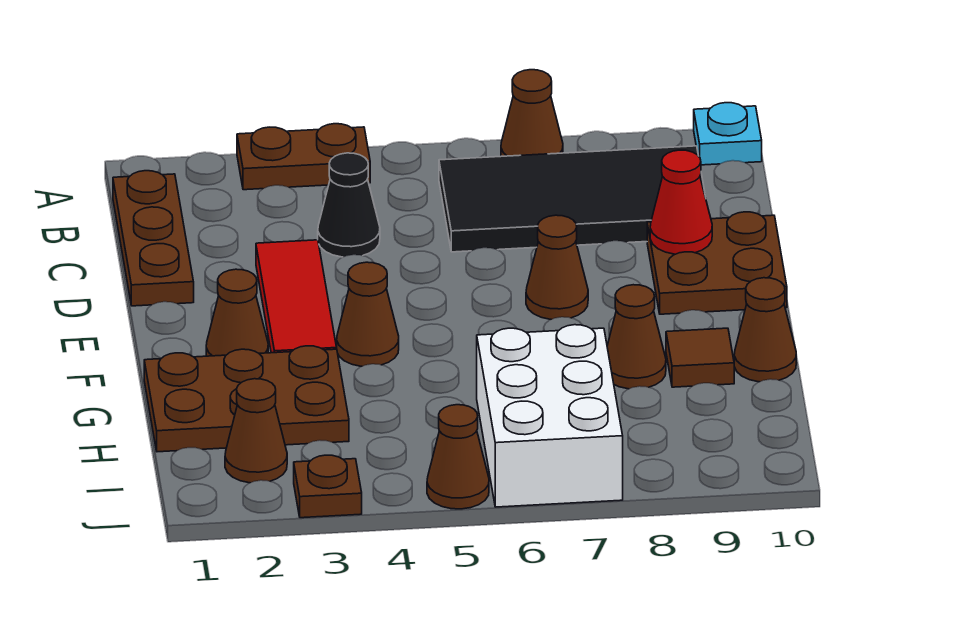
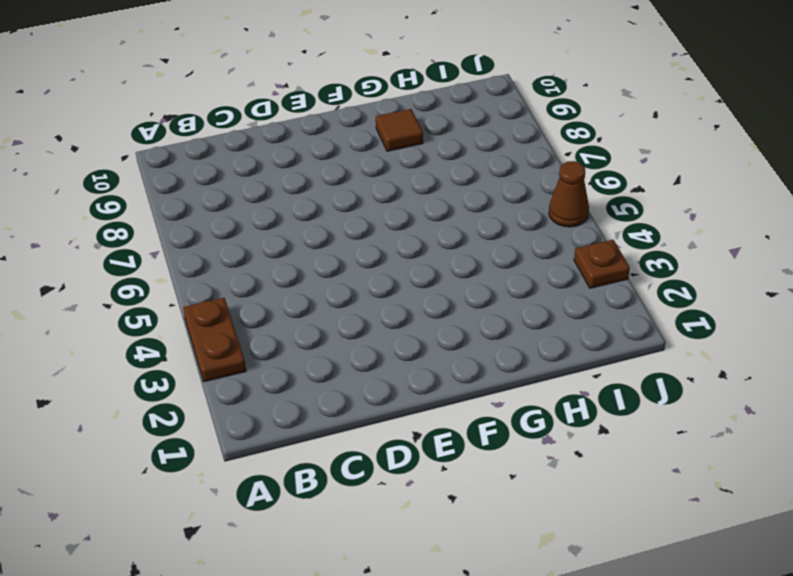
none -> brown cone A7 level 1
none -> cyan plate A10 level 1
none -> brown plate B1:D1 level 1

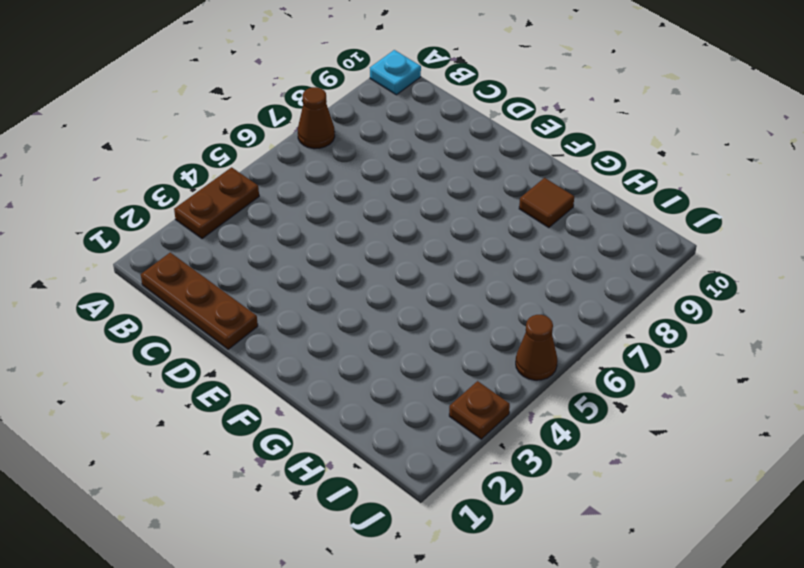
none -> black tile B6:C9 level 1
none -> black cone C4 level 1
none -> red tile D3:F3 level 1

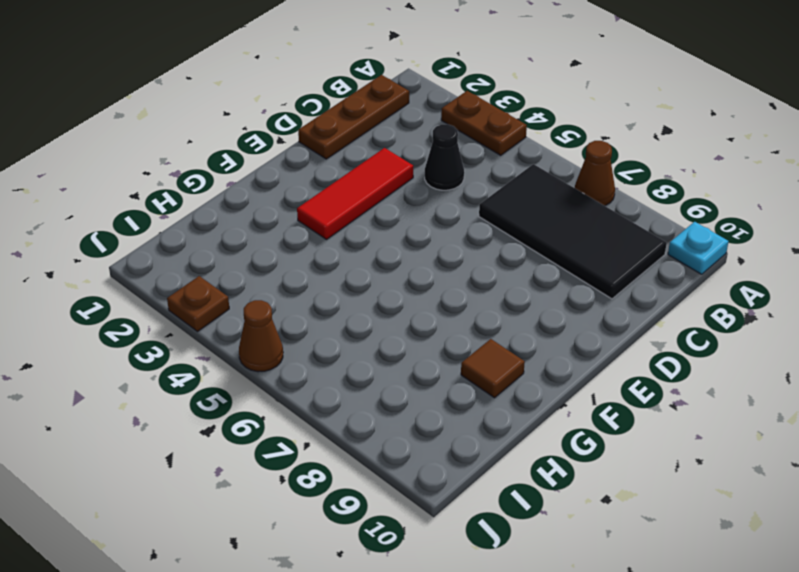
none -> brown plate D9:E10 level 1
none -> brown cone E7 level 1
none -> brown cone F2 level 1

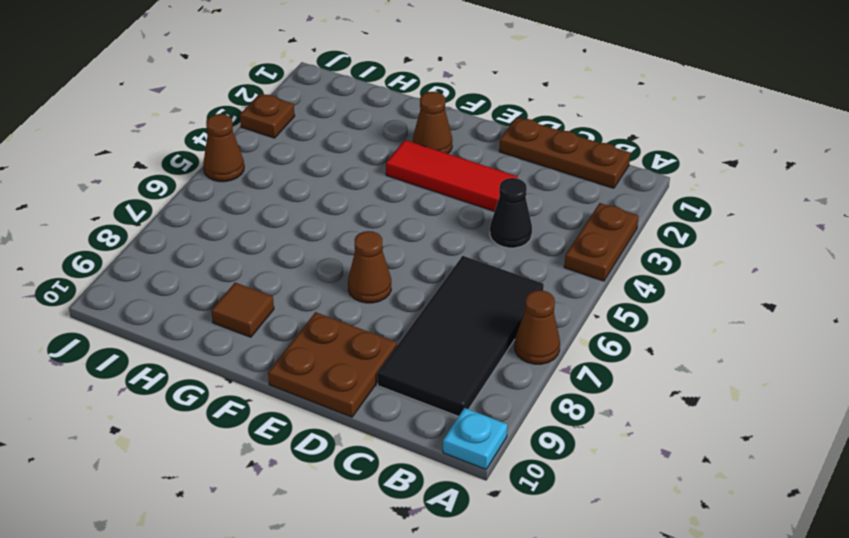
none -> brown cone F4 level 1
none -> brown plate G1:H3 level 1
none -> brown cone G8 level 1

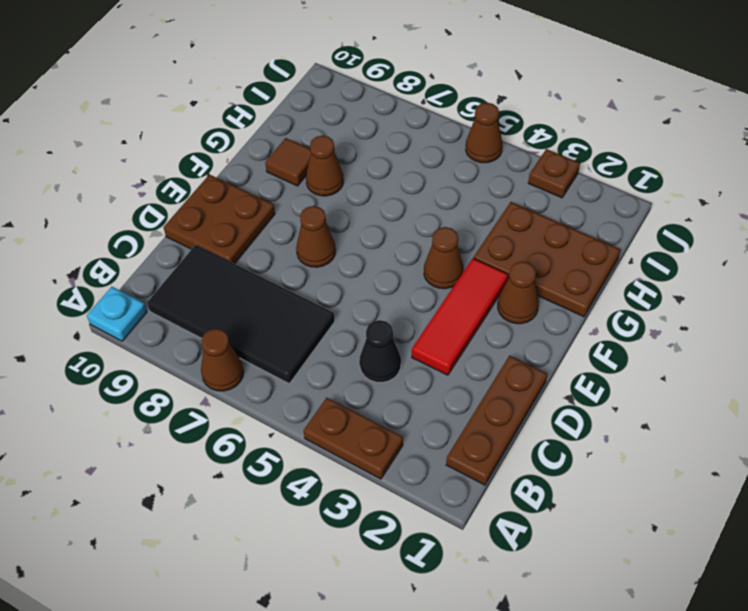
none -> brown cone G10 level 1
none -> white brick H6:J7 level 1
none -> brown cone I2 level 1

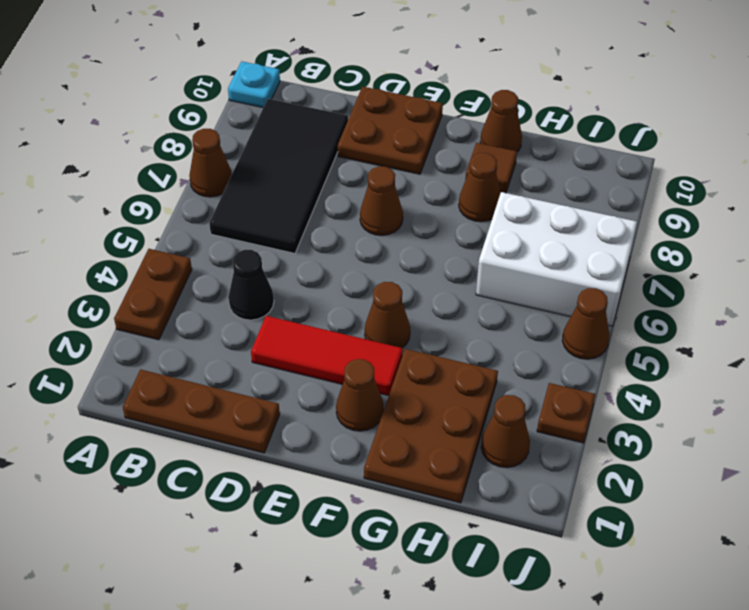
none -> red cone D9 level 2

